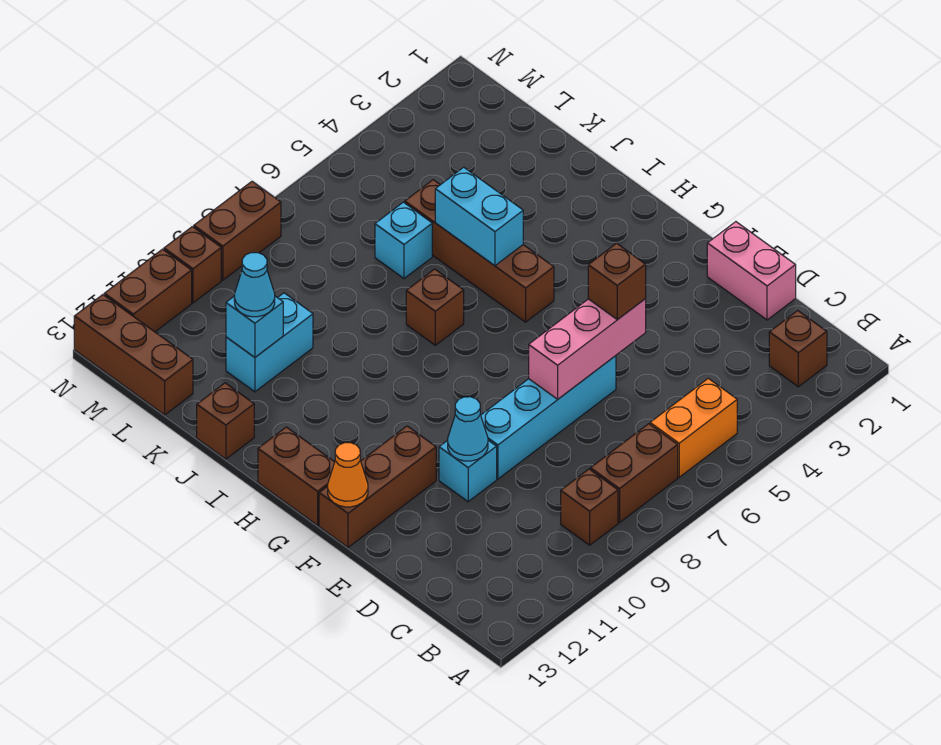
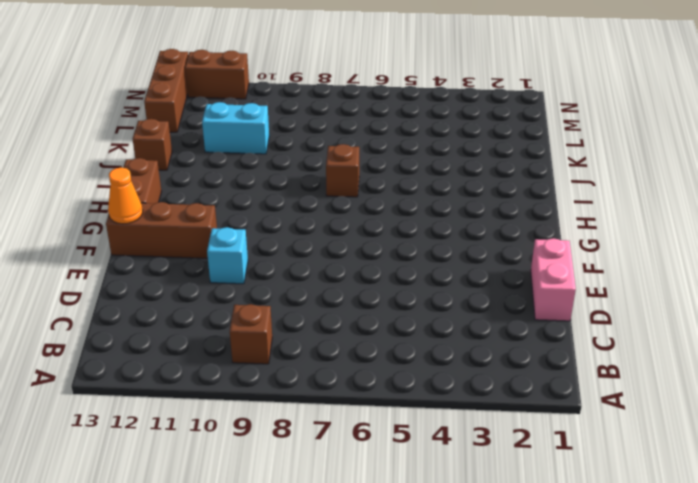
none -> brown brick B2 level 1
none -> orange brick B5:B6 level 1
none -> brown brick B7:B8 level 1

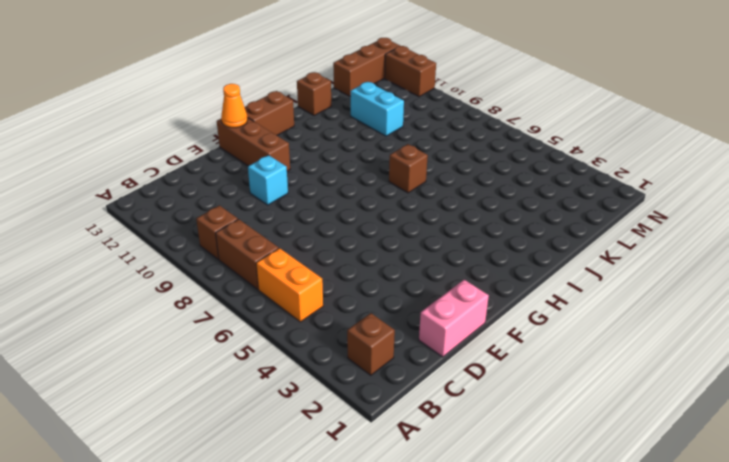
none -> cyan brick E6:E9 level 1
none -> brown brick H5:K5 level 1
none -> cyan brick K6 level 1

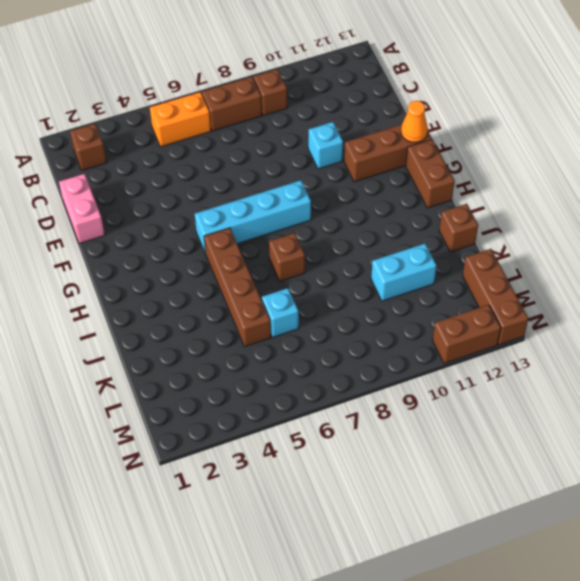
cyan brick G5:G8 level 1 -> cyan brick E6:E9 level 1
none -> brown brick N8:N9 level 1
none -> brown brick N10 level 1
none -> pink brick E5:E7 level 2

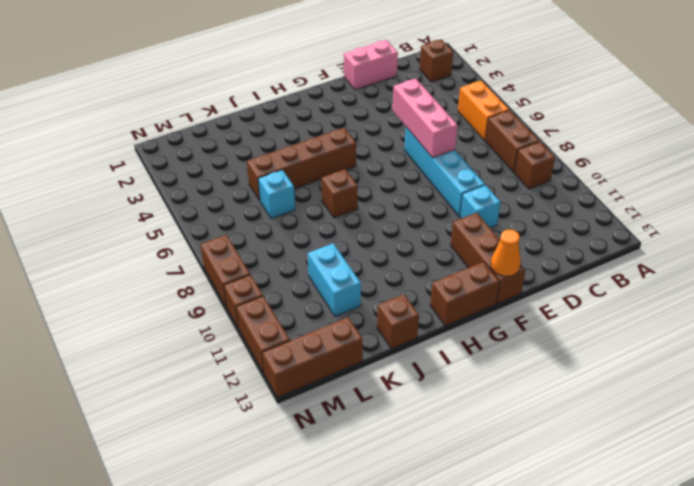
none -> cyan cone E10 level 2
none -> cyan brick I5:J5 level 2
none -> cyan brick K11 level 2

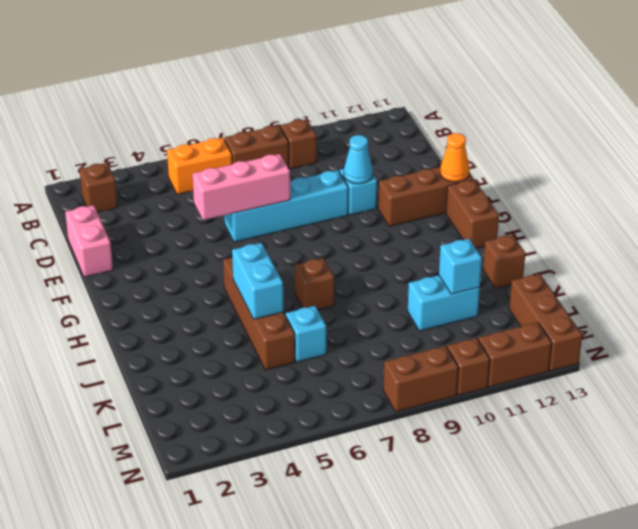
none -> brown brick E5 level 3
none -> cyan cone K11 level 3

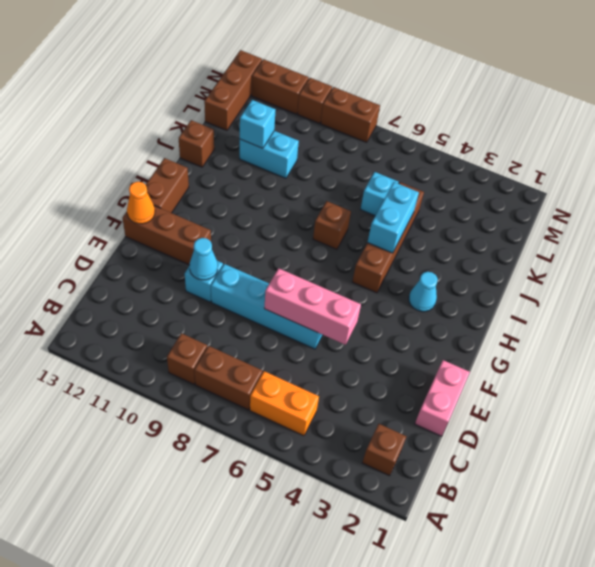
cyan cone H3 level 1 -> cyan cone K11 level 3
none -> brown brick E5 level 3

